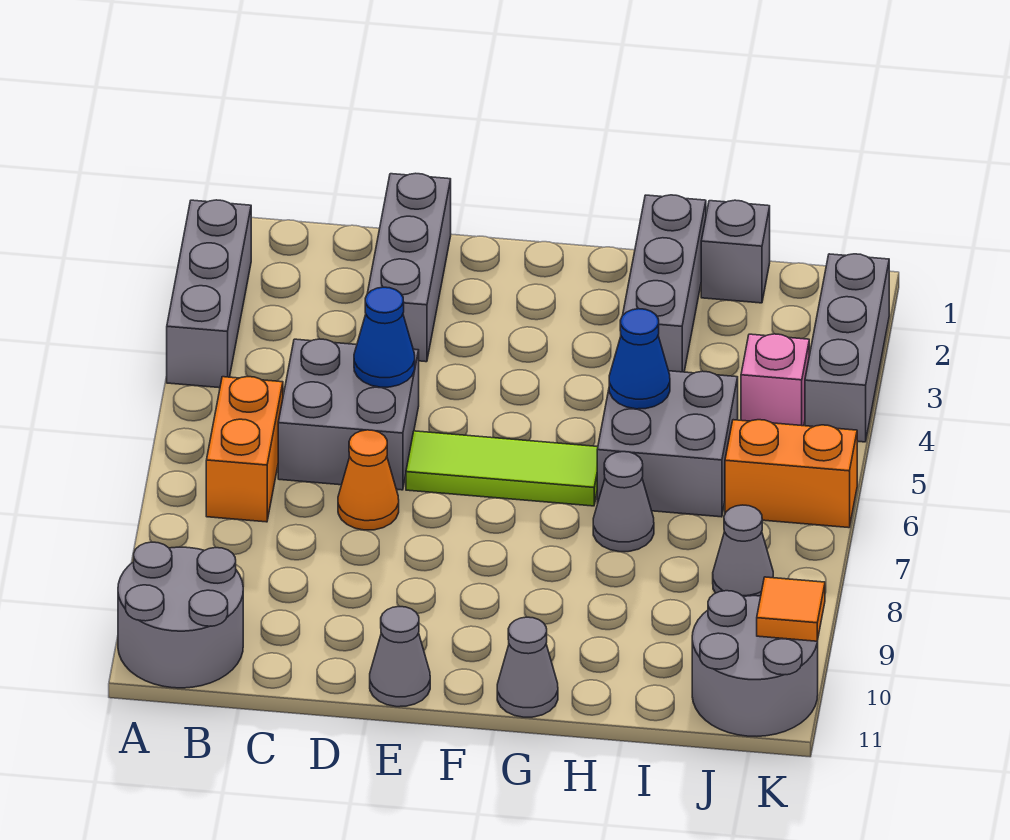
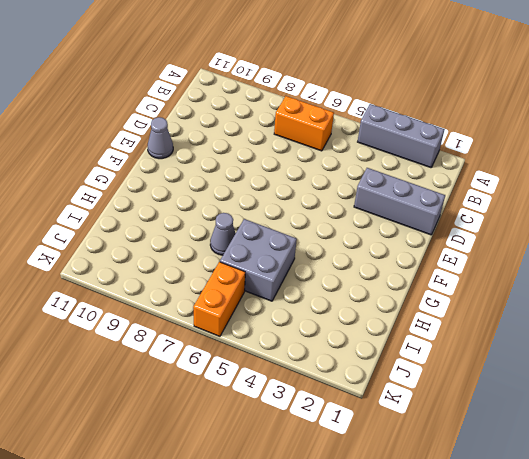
none -> grey round brick A10:B11 level 1
none -> grey brick C5:D6 level 1
none -> orange cone D7 level 1

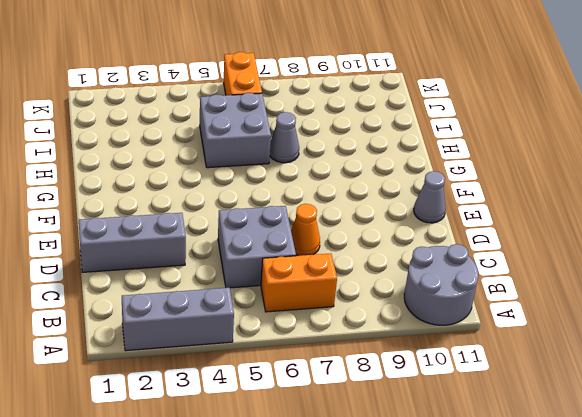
none -> lime tile E6:G6 level 1
none -> grey cone G11 level 1
none -> grey brick H1:H3 level 1

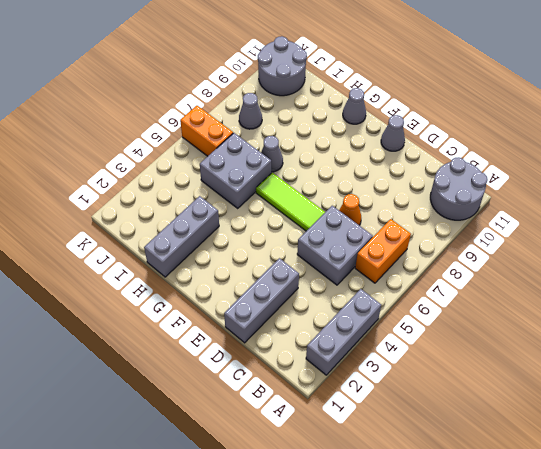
none -> grey brick I1 level 1
none -> pink brick J4 level 1
none -> grey brick K2:K4 level 1

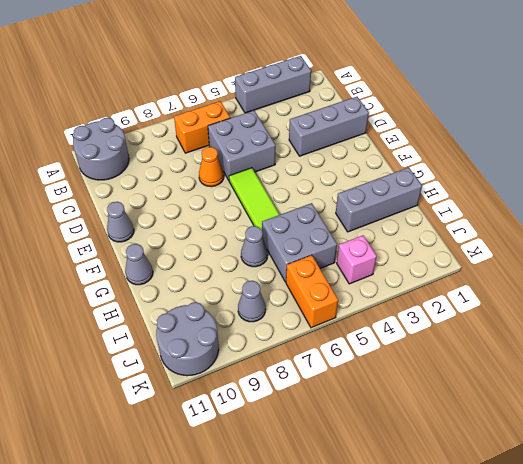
none -> grey brick I1 level 1
none -> grey brick K2:K4 level 1
none -> blue cone D5 level 2

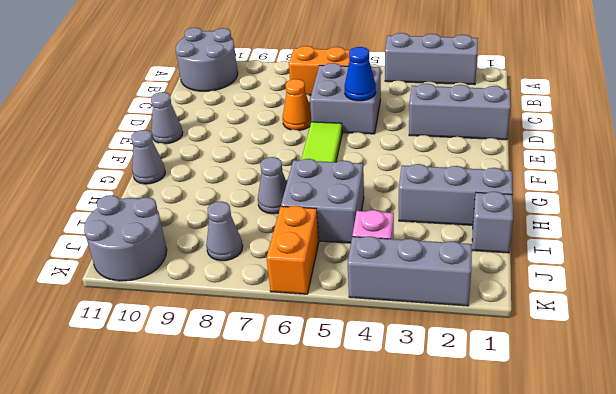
none -> blue cone H5 level 2
none -> orange tile K10 level 2

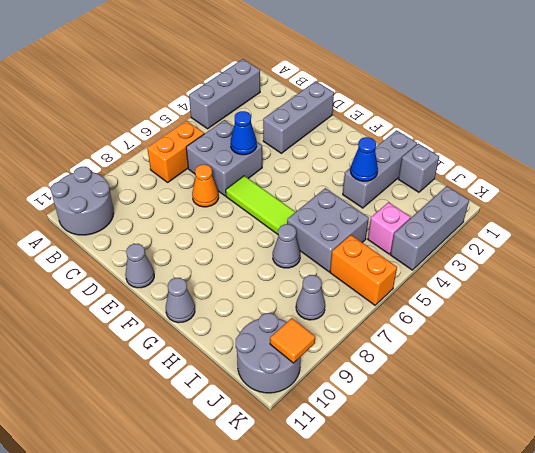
blue cone H3 level 2 -> blue cone H5 level 2

